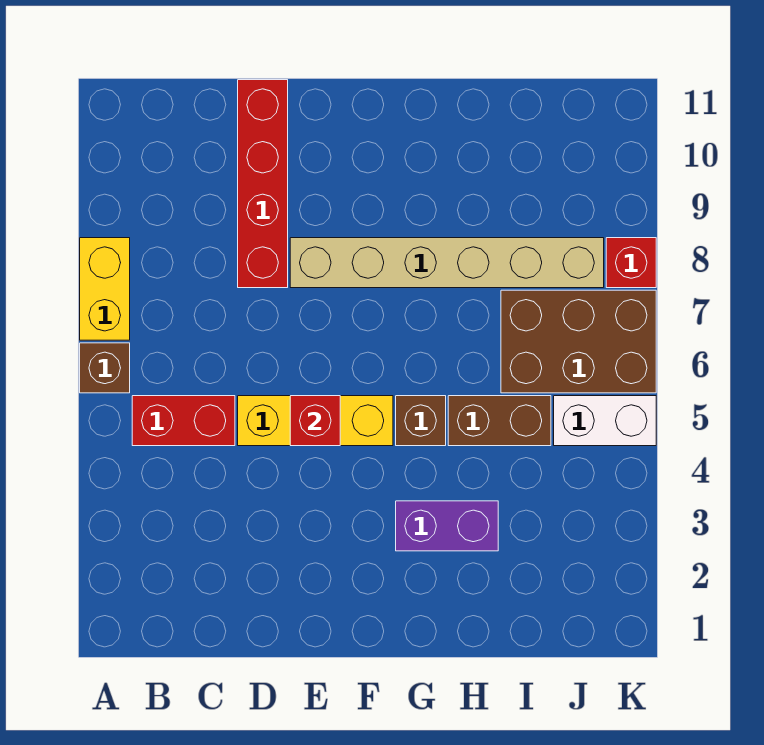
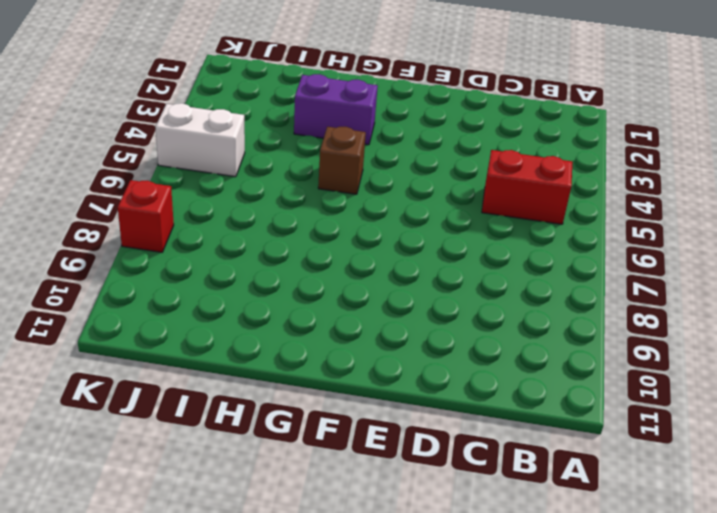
none -> brown brick A6 level 1
none -> yellow brick A7:A8 level 1
none -> yellow brick D5:F5 level 1

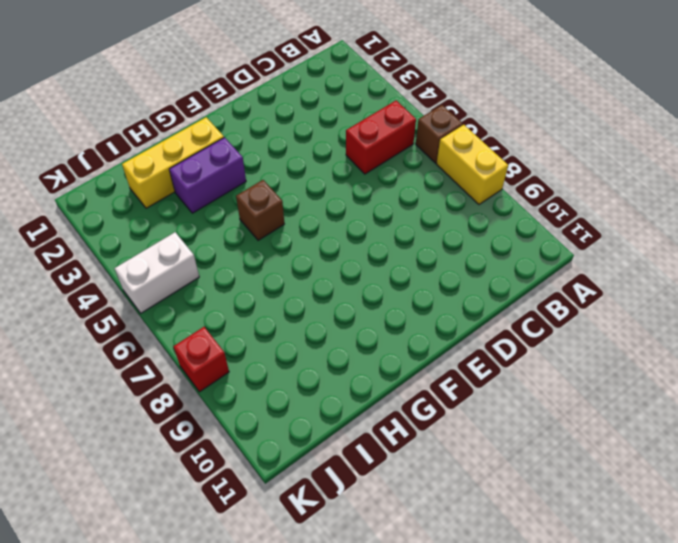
yellow brick G2:I2 level 1 -> yellow brick D5:F5 level 1
none -> red brick D8:D11 level 1
none -> tan brick E8:J8 level 1
none -> brown brick H5:I5 level 1

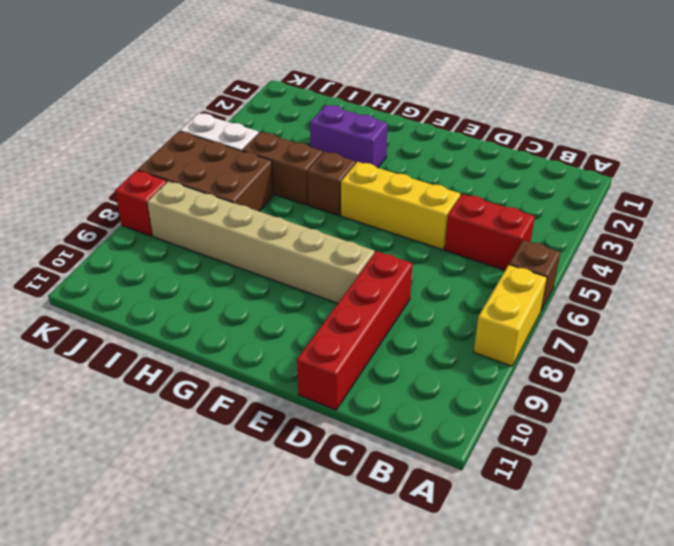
none -> red brick E5 level 2

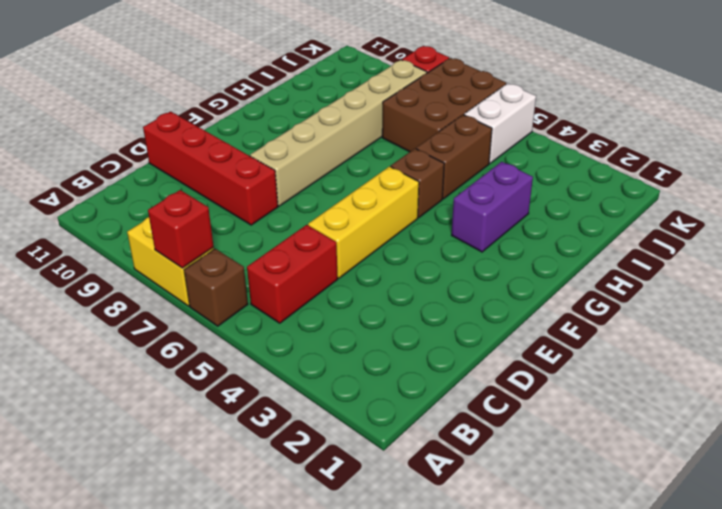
red brick A7 level 2 -> red brick E5 level 2

